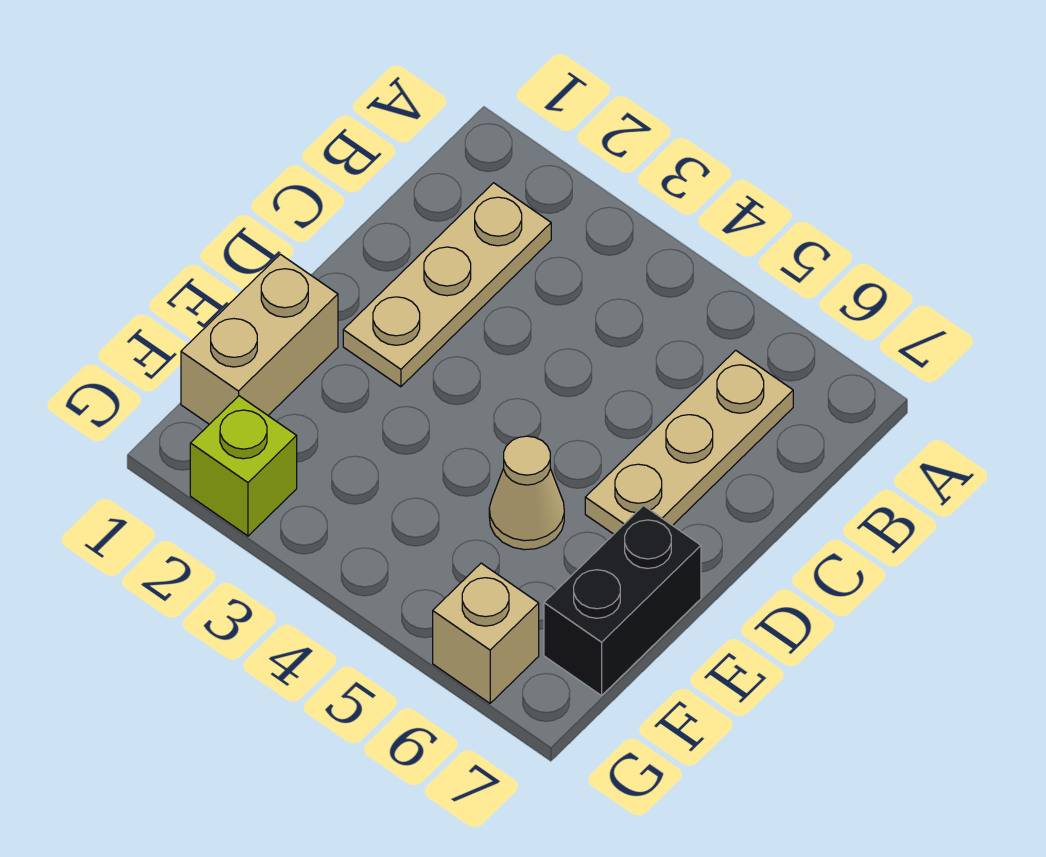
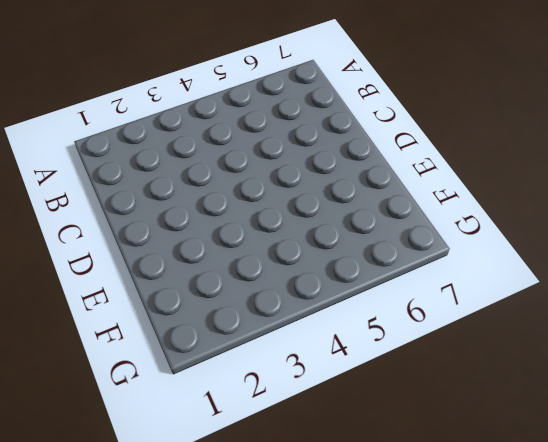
none -> tan plate B2:D2 level 1
none -> tan plate B6:D6 level 1

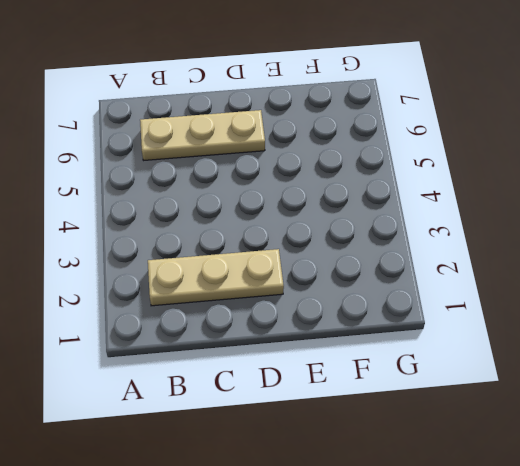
none -> tan brick E1:F1 level 1
none -> tan cone E5 level 1

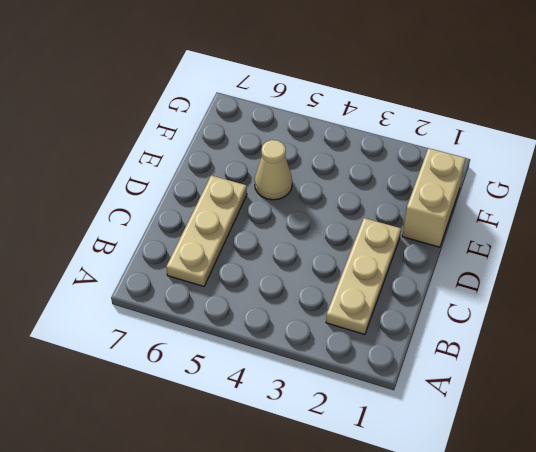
none -> black brick E7:F7 level 1
none -> lime brick G2 level 1

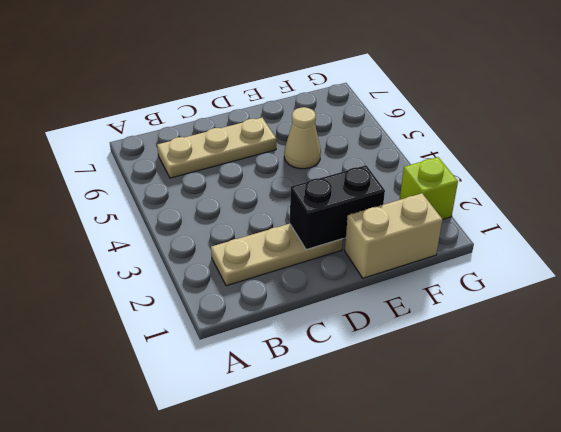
black brick D2:E2 level 2 -> black brick E7:F7 level 1
none -> tan brick G6 level 1

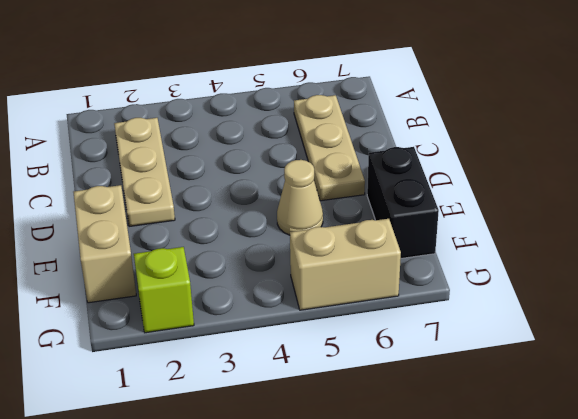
tan brick G5:G6 level 1 -> tan brick G6 level 1

